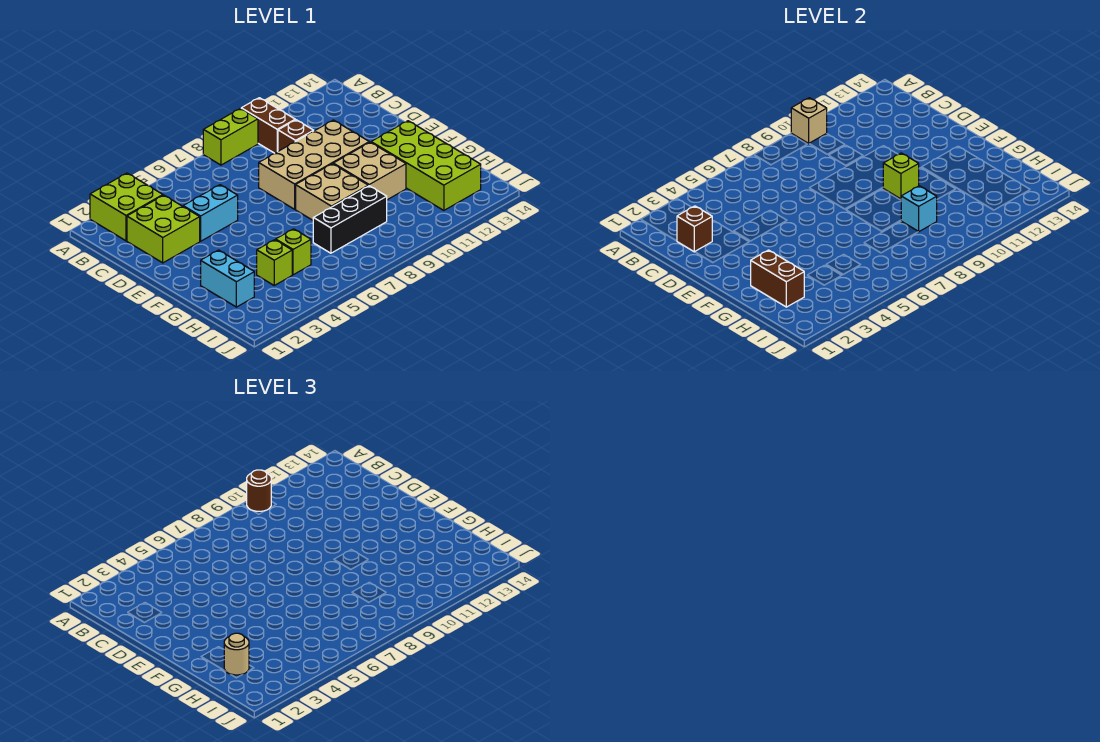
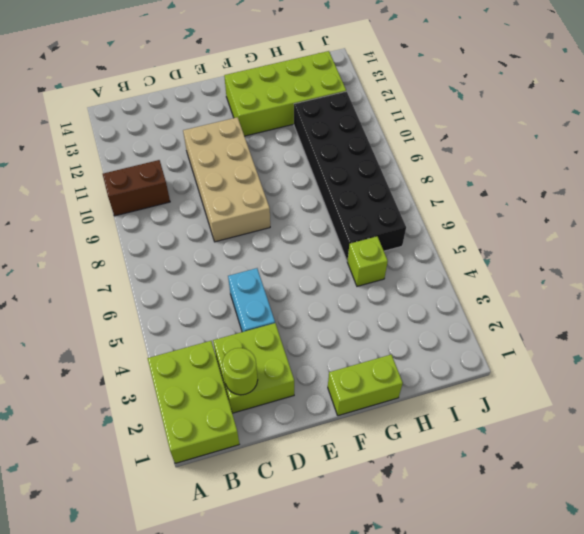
lime brick A1:B3 level 1 -> lime brick A2:B3 level 1
lime round brick C2 level 2 -> brown brick C2 level 2
lime brick F1:G1 level 1 -> lime brick A8:A9 level 1
black brick H6:I11 level 1 -> black brick H7:H9 level 1
none -> brown brick C10 level 1
none -> tan brick F8:G9 level 1
none -> tan brick F10:G11 level 1

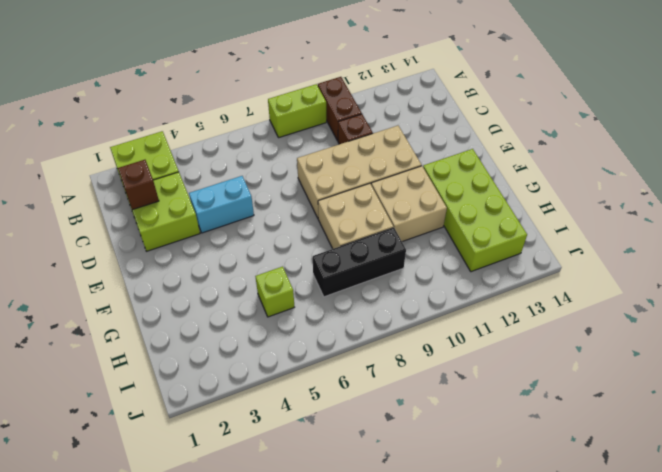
none -> cyan brick G2:H2 level 1
none -> lime brick H4 level 1
none -> tan brick A10 level 2

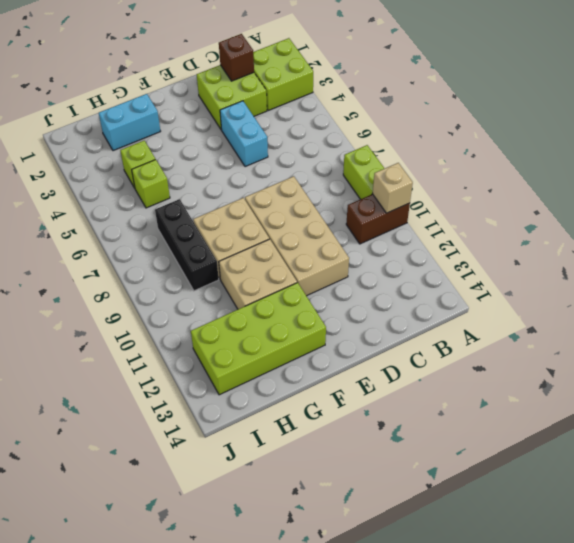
none -> brown brick C10 level 1
none -> lime brick F10 level 2
none -> brown brick G2:H2 level 2

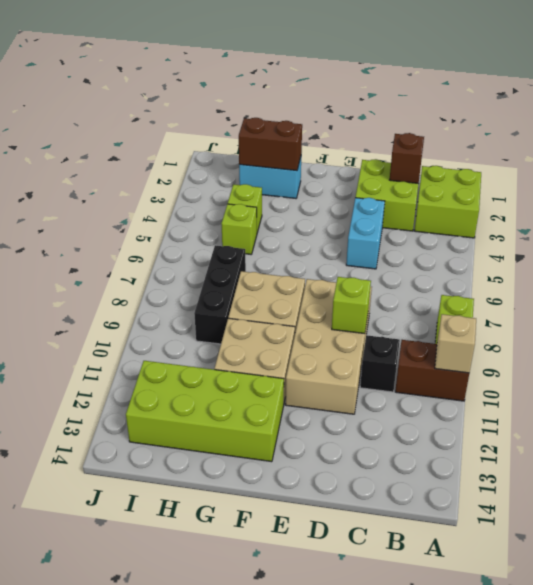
black brick C10 level 1 -> brown brick C10 level 1
lime brick D9 level 2 -> lime brick F10 level 2
none -> cyan brick H9 level 2
none -> brown round brick A10 level 3
none -> tan round brick H2 level 3

